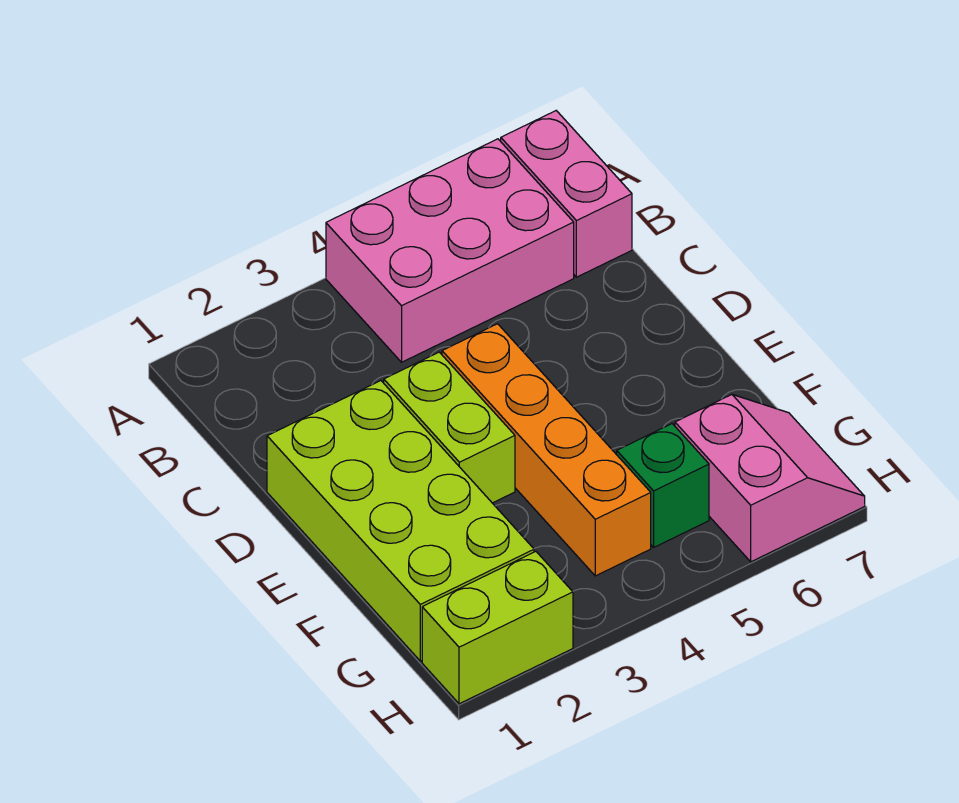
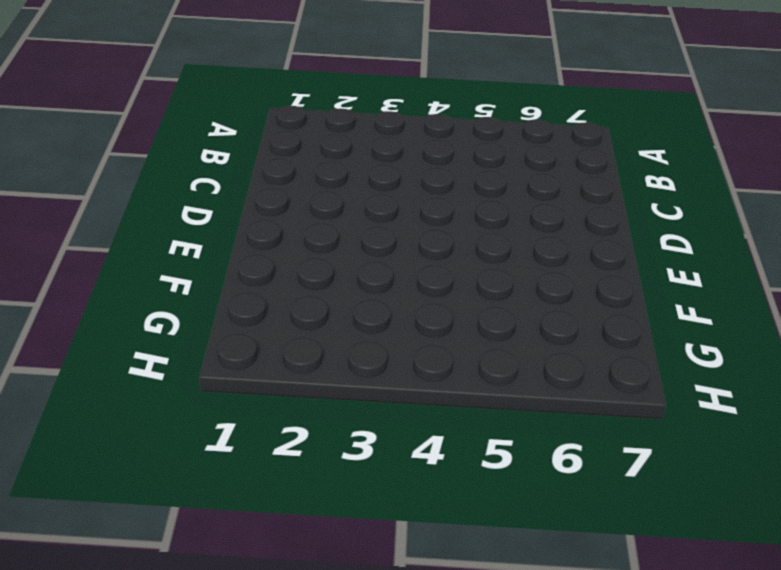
none -> pink brick A4:B6 level 1
none -> pink brick A7:B7 level 1

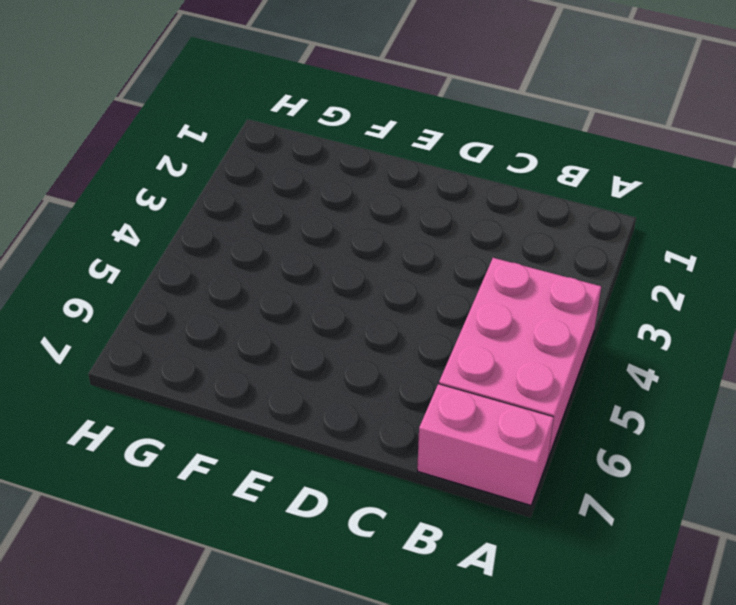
none -> lime brick D1:G2 level 1
none -> lime brick D3:E3 level 1

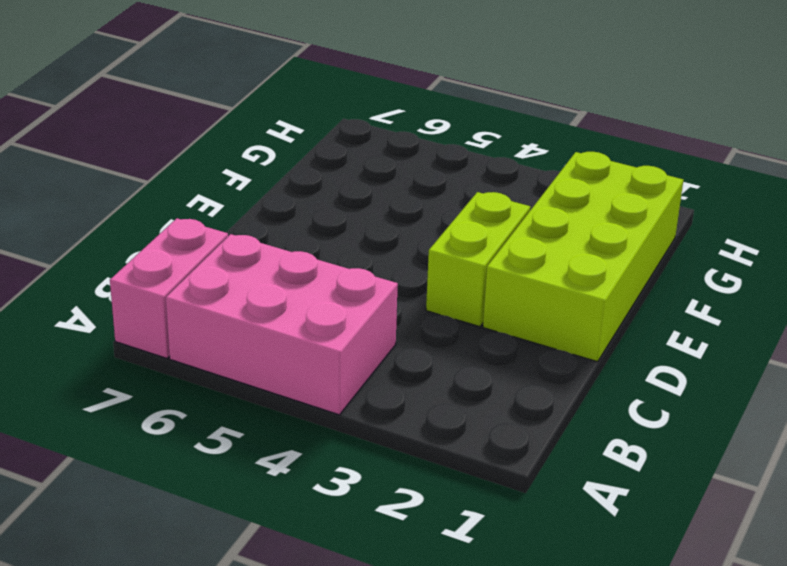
none -> orange brick D4:G4 level 1
none -> green brick G5 level 1

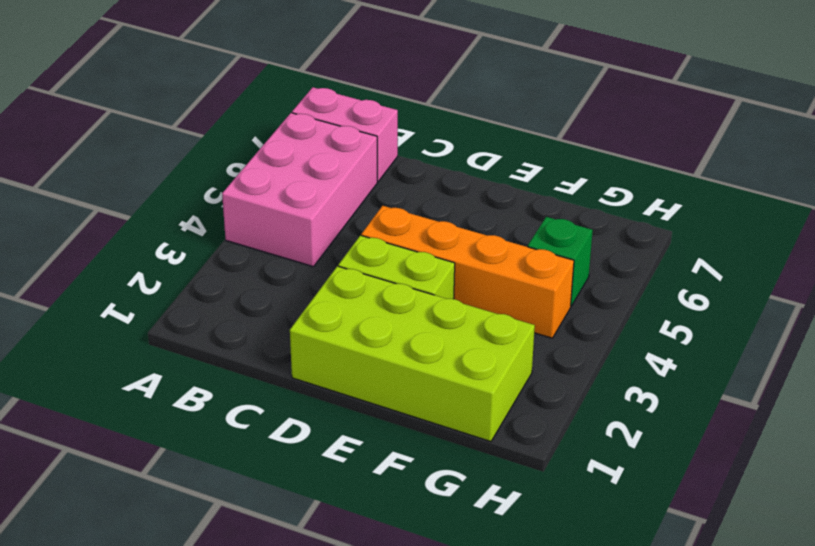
none -> pink slope G6:H7 level 1 top 6
none -> lime brick H1:H2 level 1

